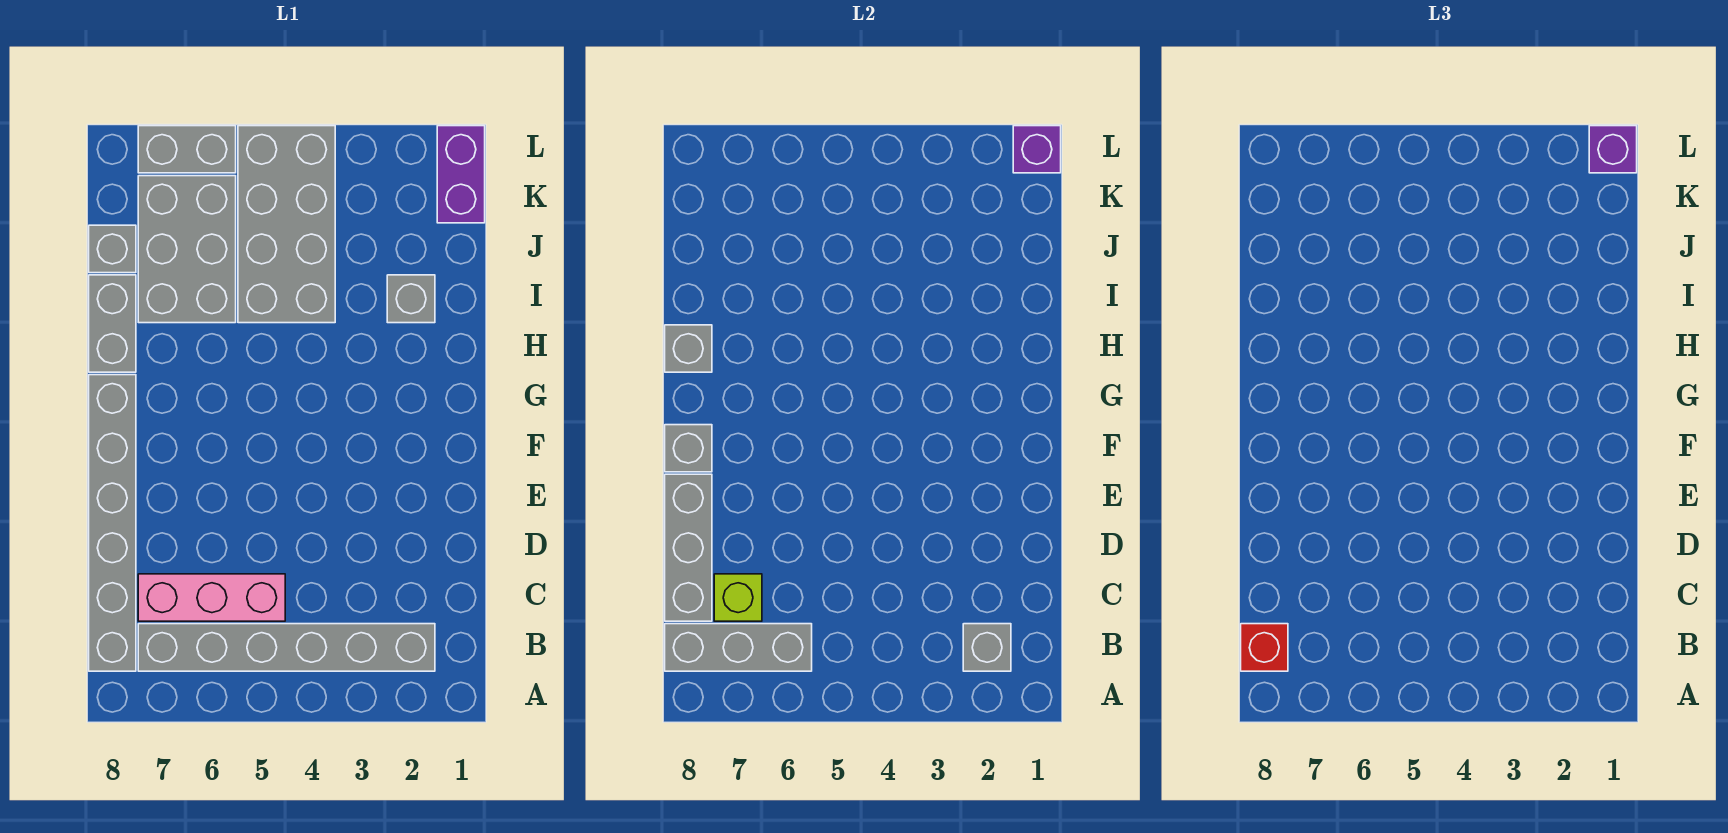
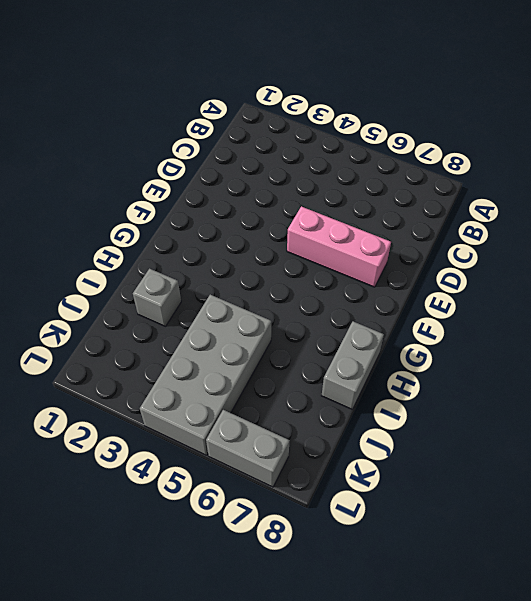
pink brick E5:E7 level 1 -> pink brick C5:C7 level 1
none -> grey brick B2:B7 level 1
none -> grey brick B8:G8 level 1
none -> grey brick I6:K7 level 1

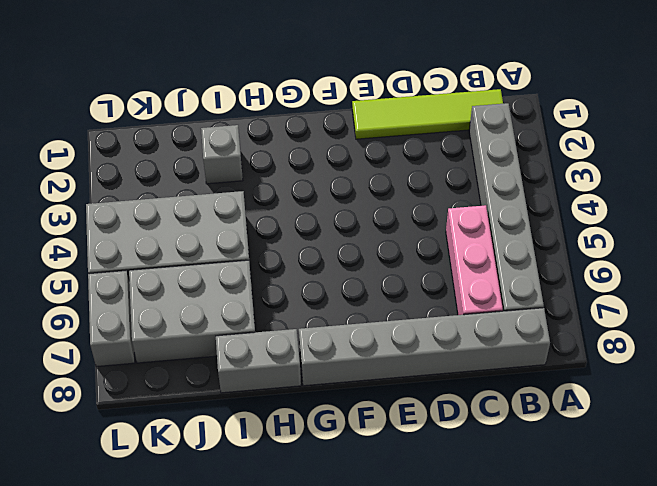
lime tile B1:E1 level 1 -> none
none -> grey brick J8 level 1
none -> purple brick K1:L1 level 1
none -> grey brick B2 level 2

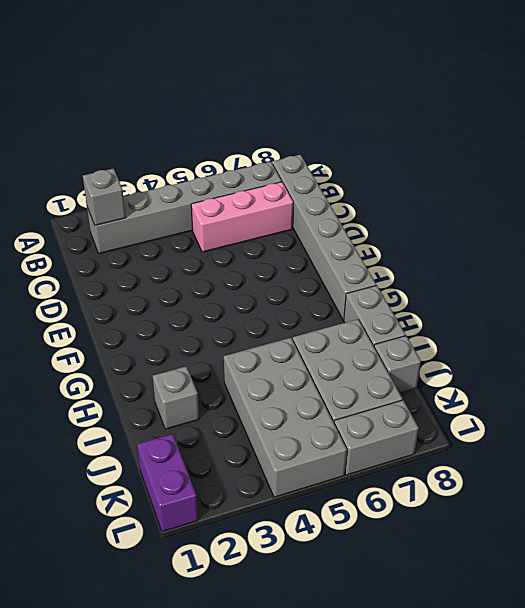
none -> grey brick B6:B8 level 2
none -> lime brick C7 level 2
none -> grey brick C8:E8 level 2

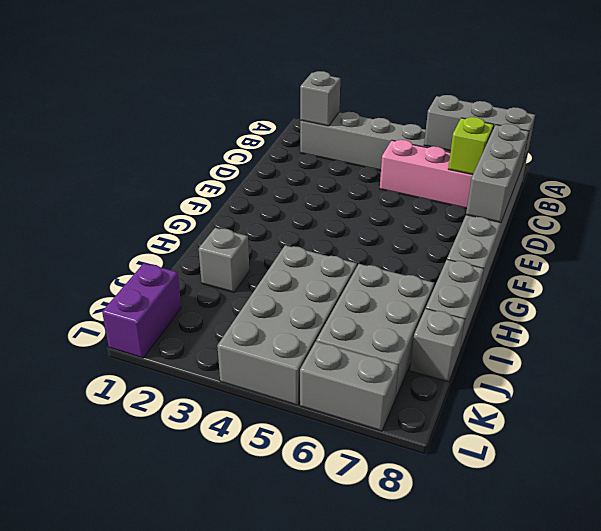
none -> grey brick F8 level 2
none -> grey brick H8 level 2
none -> purple brick L1 level 2

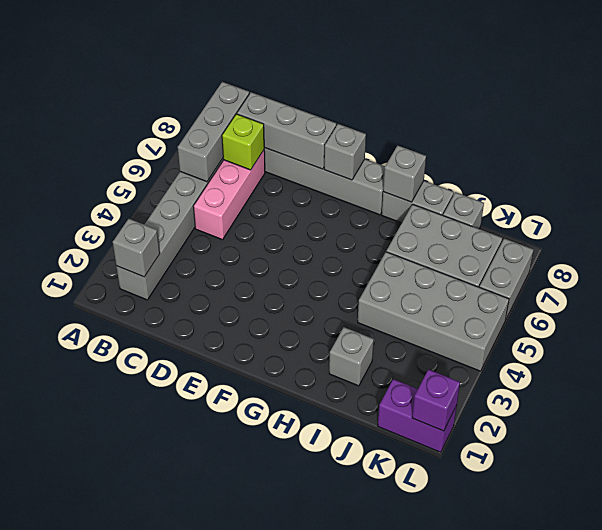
none -> red brick B8 level 3
none -> purple brick L1 level 3

